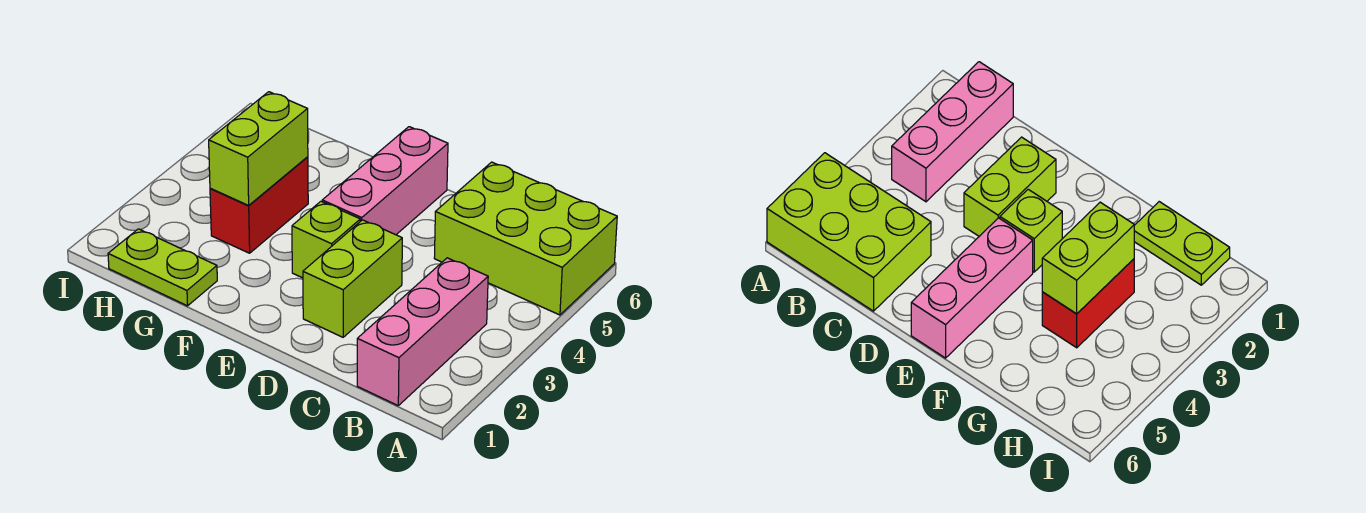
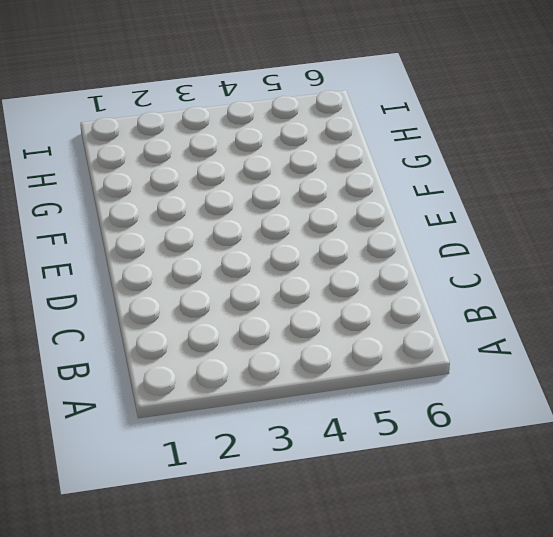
none -> lime brick A5:C6 level 1
none -> pink brick B1:B3 level 1

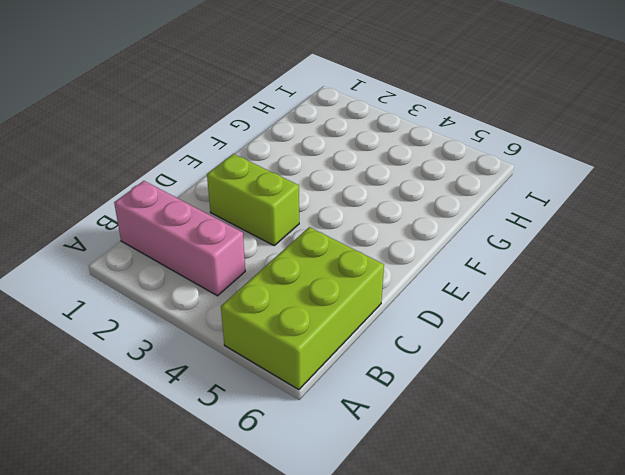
none -> lime brick E3 level 1
none -> pink brick E4:E6 level 1

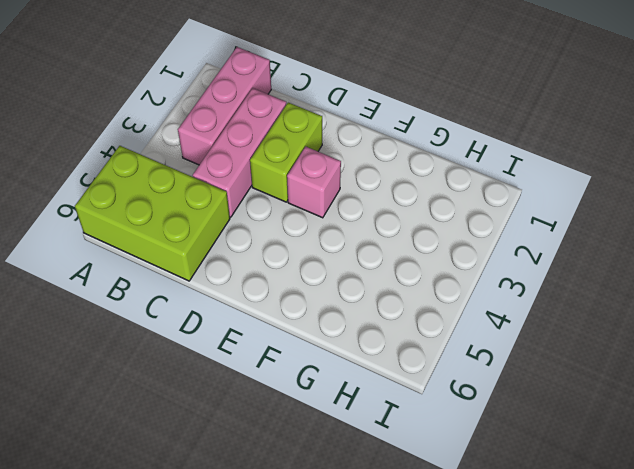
pink brick C2:C4 level 1 -> pink brick E4:E6 level 1
pink brick E3 level 1 -> lime brick E3 level 1
none -> lime plate G1:H1 level 1
none -> red brick G3:G4 level 1

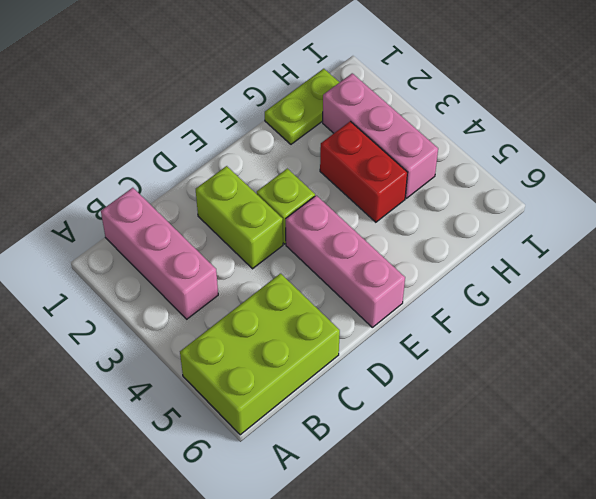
pink brick H2:H4 level 1 -> none
none -> lime brick G3:G4 level 2

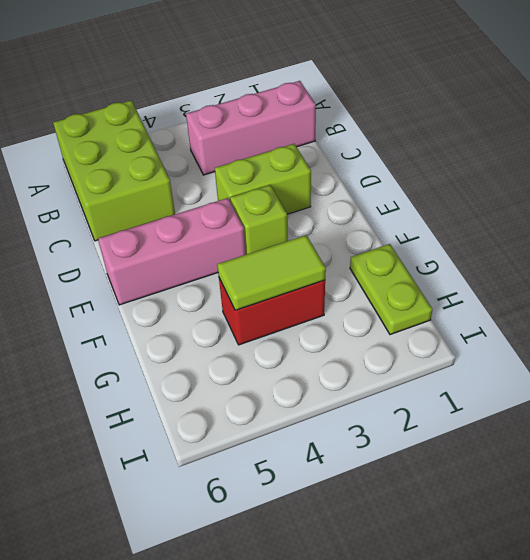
lime tile G3:G4 level 2 -> lime brick G3:G4 level 2

